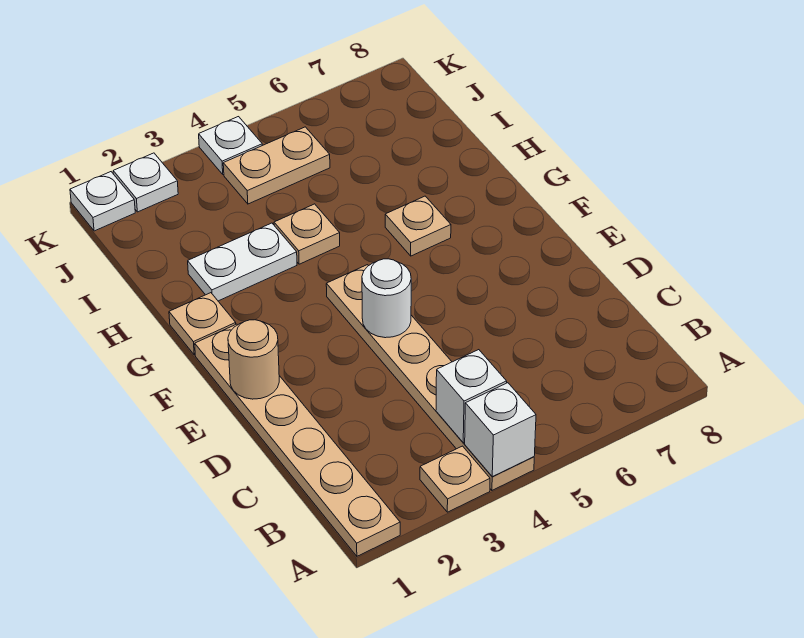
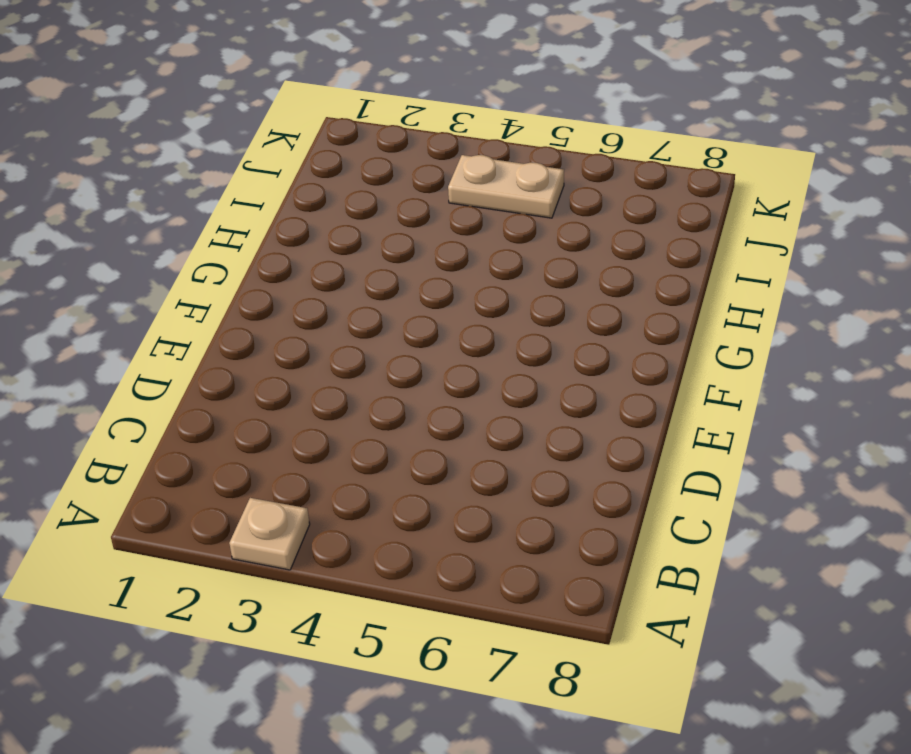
none -> tan plate A1:F1 level 1
none -> tan plate A4:F4 level 1
none -> tan plate G1 level 1

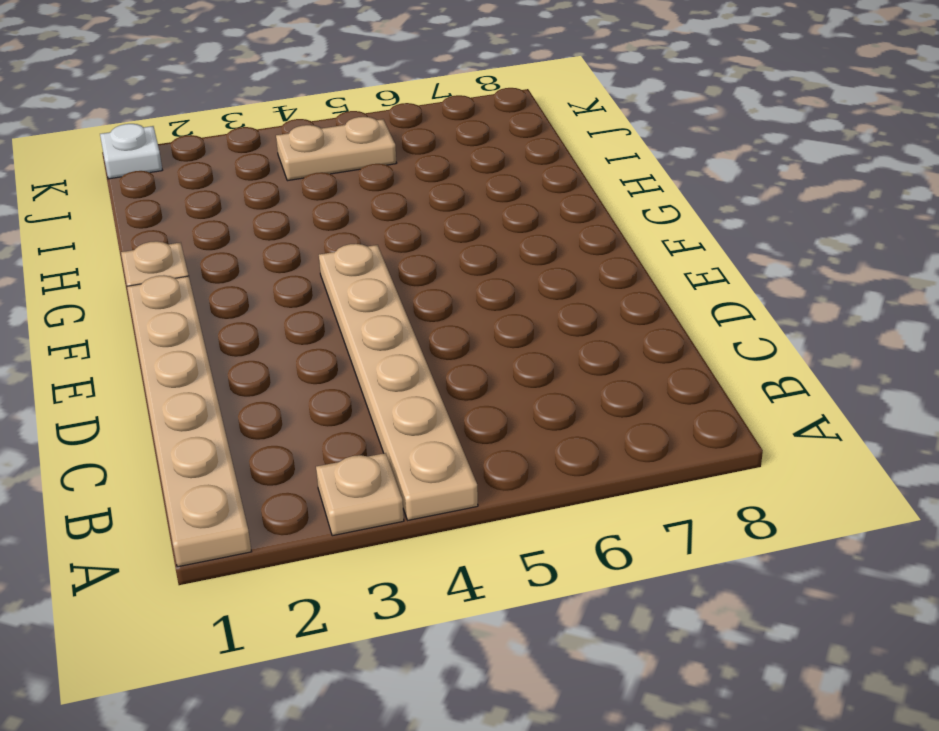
none -> tan plate G6 level 1
none -> white plate H2:H3 level 1
none -> tan plate H4 level 1

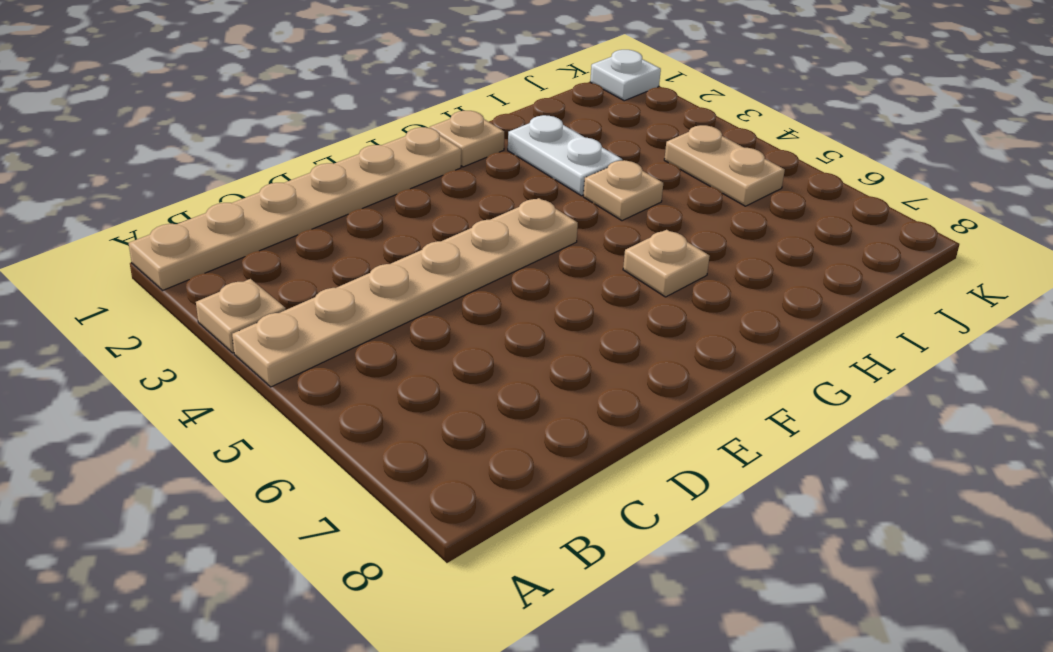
none -> white plate K2 level 1
none -> white plate K4 level 1
none -> white brick A4 level 2

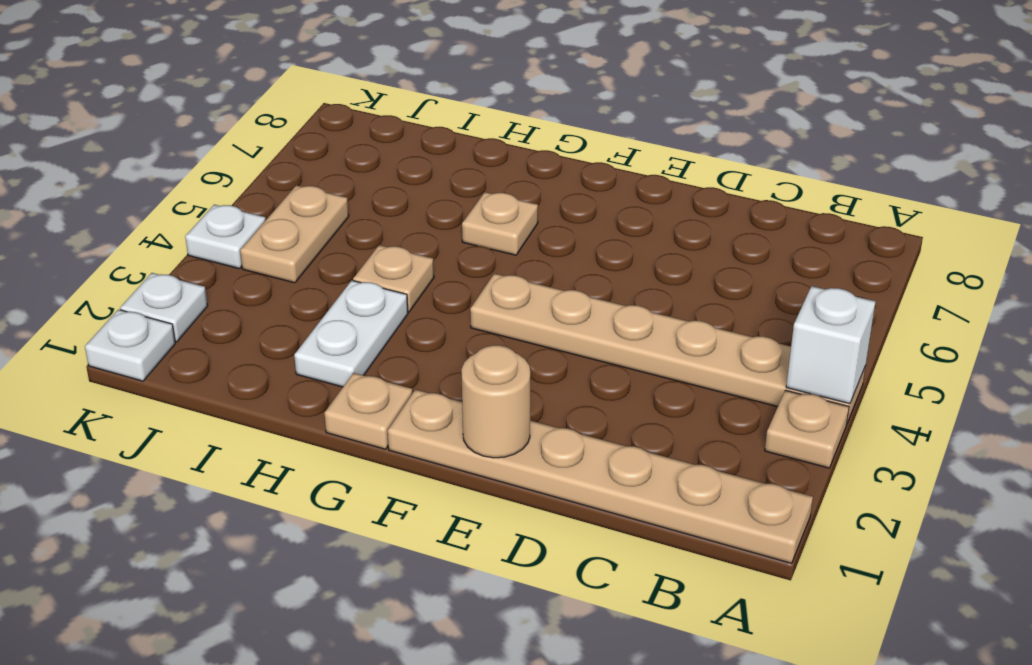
none -> white brick B4 level 2
none -> white round brick E4 level 2

